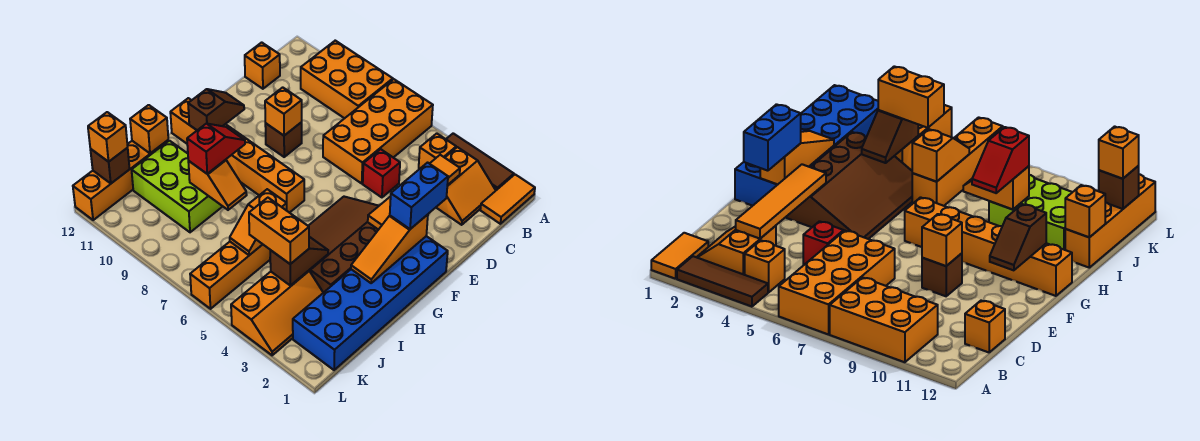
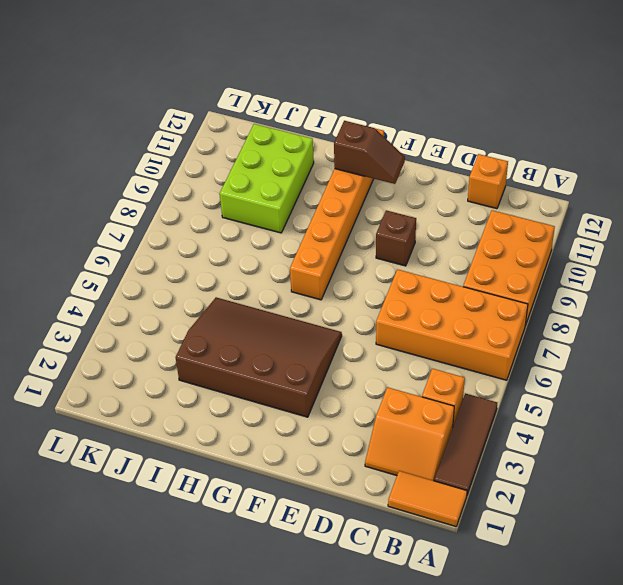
none -> red brick D5 level 1
none -> blue brick F1:K2 level 1
none -> orange brick I6:L6 level 1

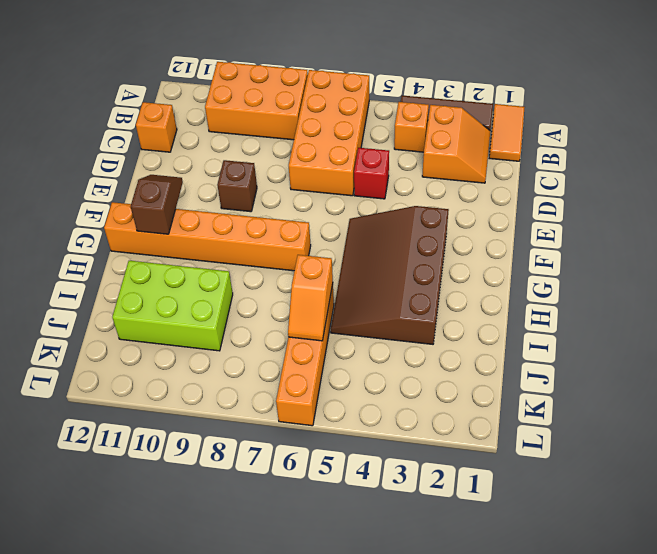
none -> blue brick F1:K2 level 1
none -> orange brick I12:L12 level 1
none -> orange slope J3:L4 level 1 top 4

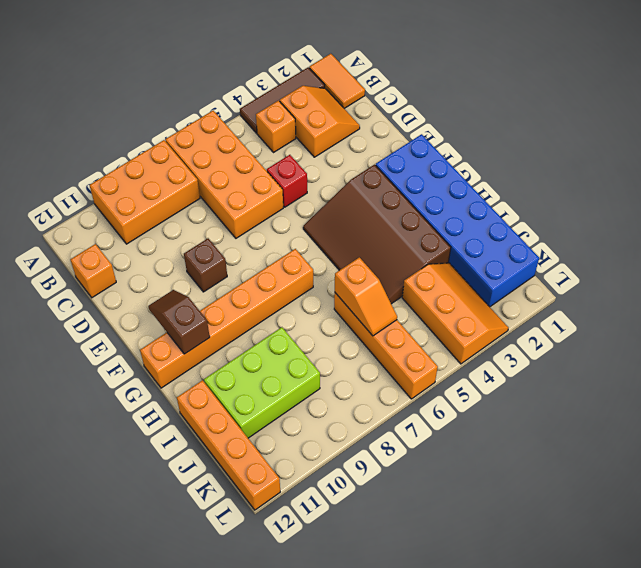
none -> orange tile C3:F3 level 2
none -> orange brick E9 level 2
none -> orange slope F2:H2 level 2 top F

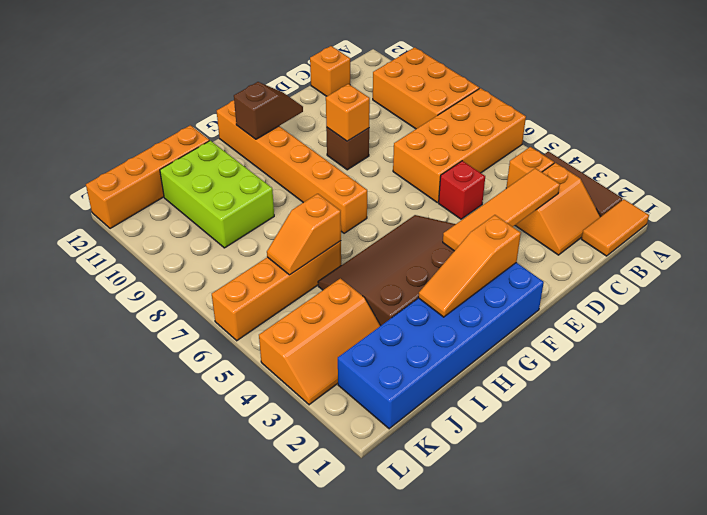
none -> brown slope I4:J4 level 2 top J
none -> orange slope I8:I9 level 2 top 9
none -> orange brick I12 level 2

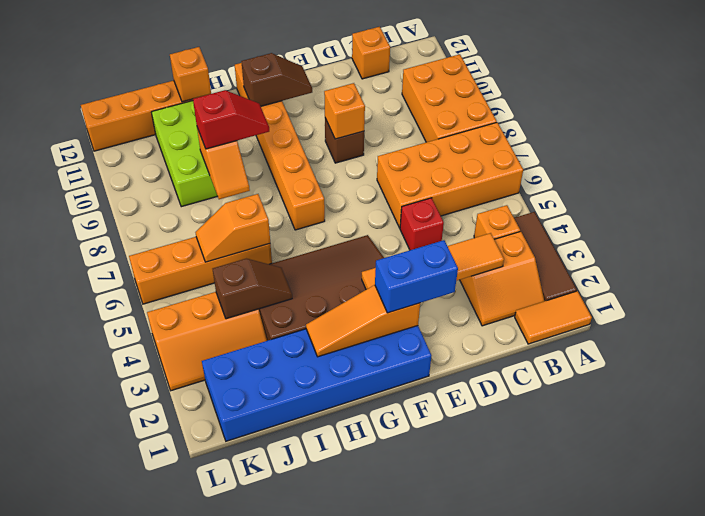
none -> brown brick K12 level 2
none -> orange brick J4:J5 level 3
none -> orange brick K12 level 3

